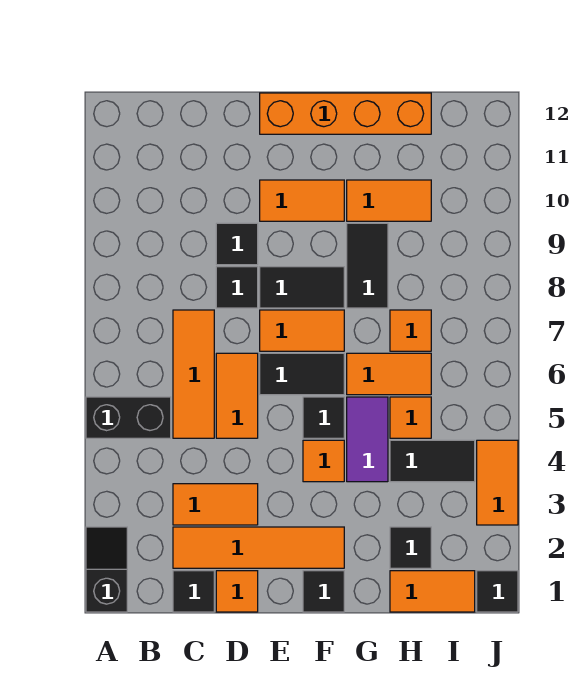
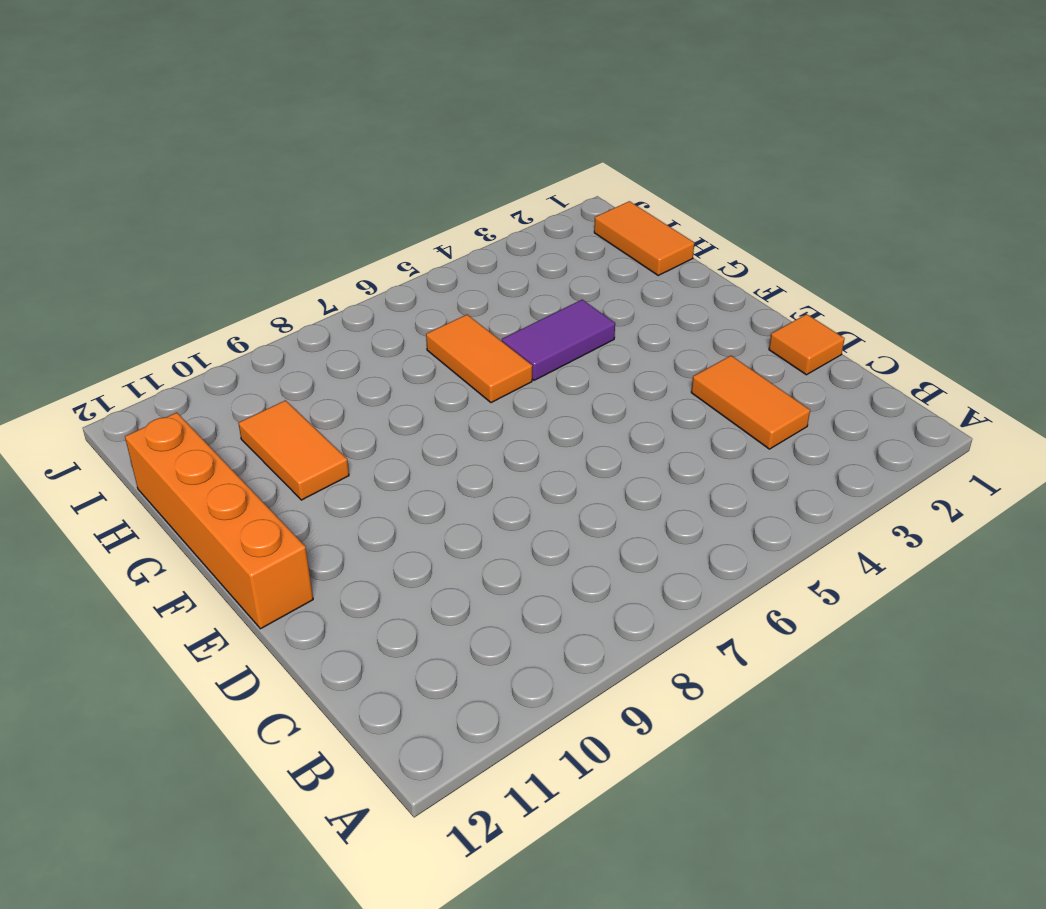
none -> black slope A1:A2 level 1 top 1
none -> black brick A5:B5 level 1
none -> black tile C1 level 1

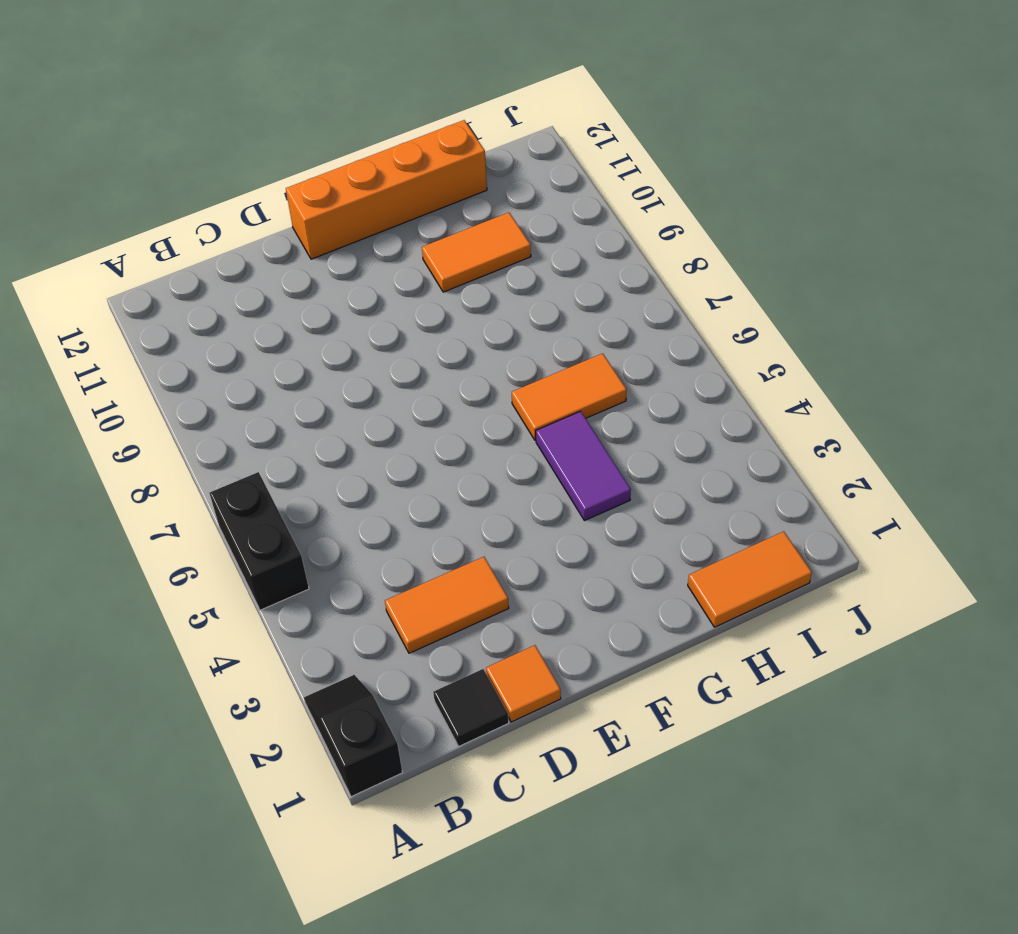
black brick A5:A6 level 1 -> black brick A5:B5 level 1
none -> orange tile C2:F2 level 1
none -> orange tile C5:C7 level 1
none -> orange tile D5:D6 level 1

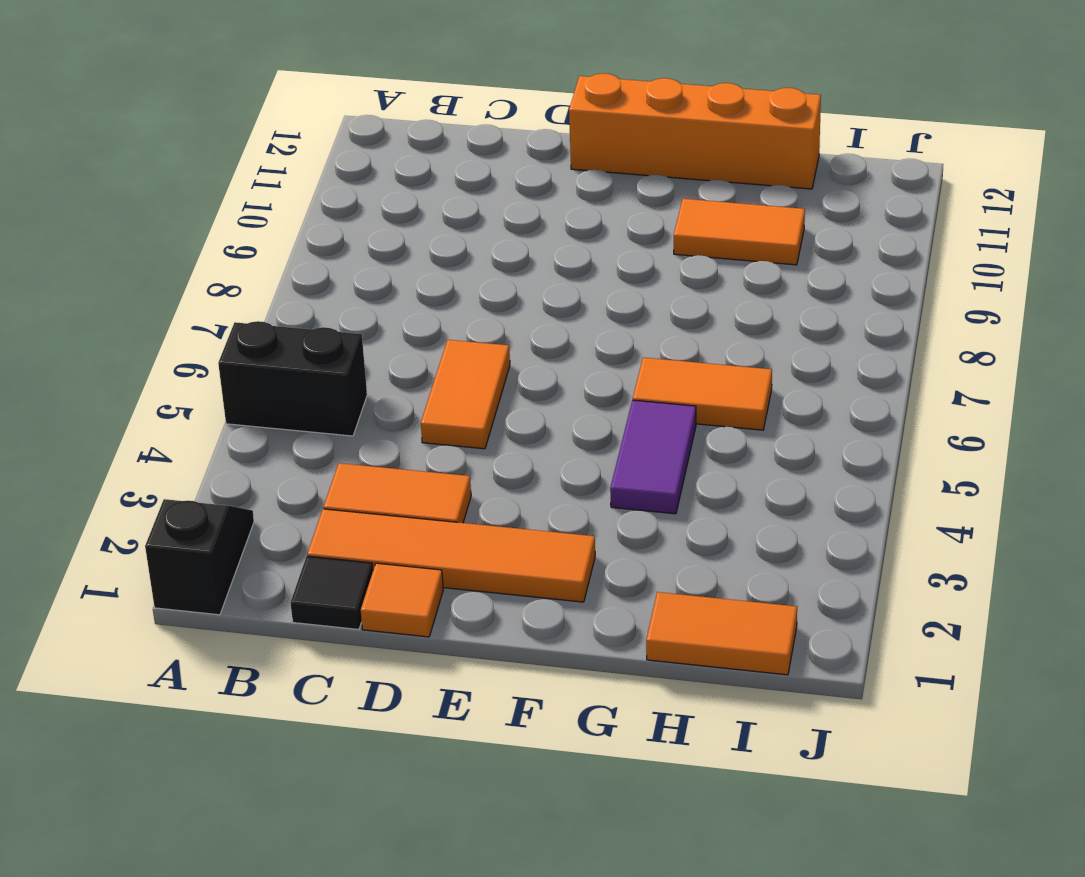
none -> orange tile C5:C7 level 1
none -> black tile D8 level 1
none -> black tile D9 level 1

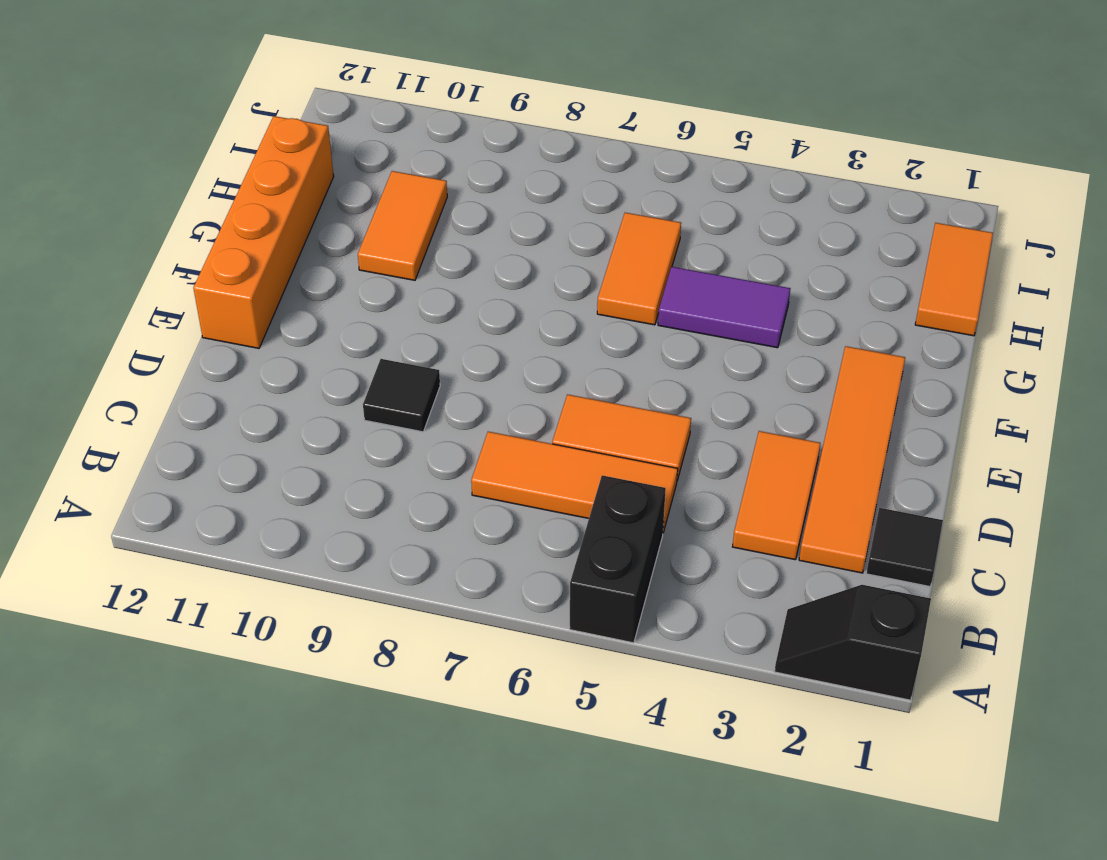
none -> orange tile D1 level 1
none -> black tile D8 level 1
none -> black tile E6:F6 level 1

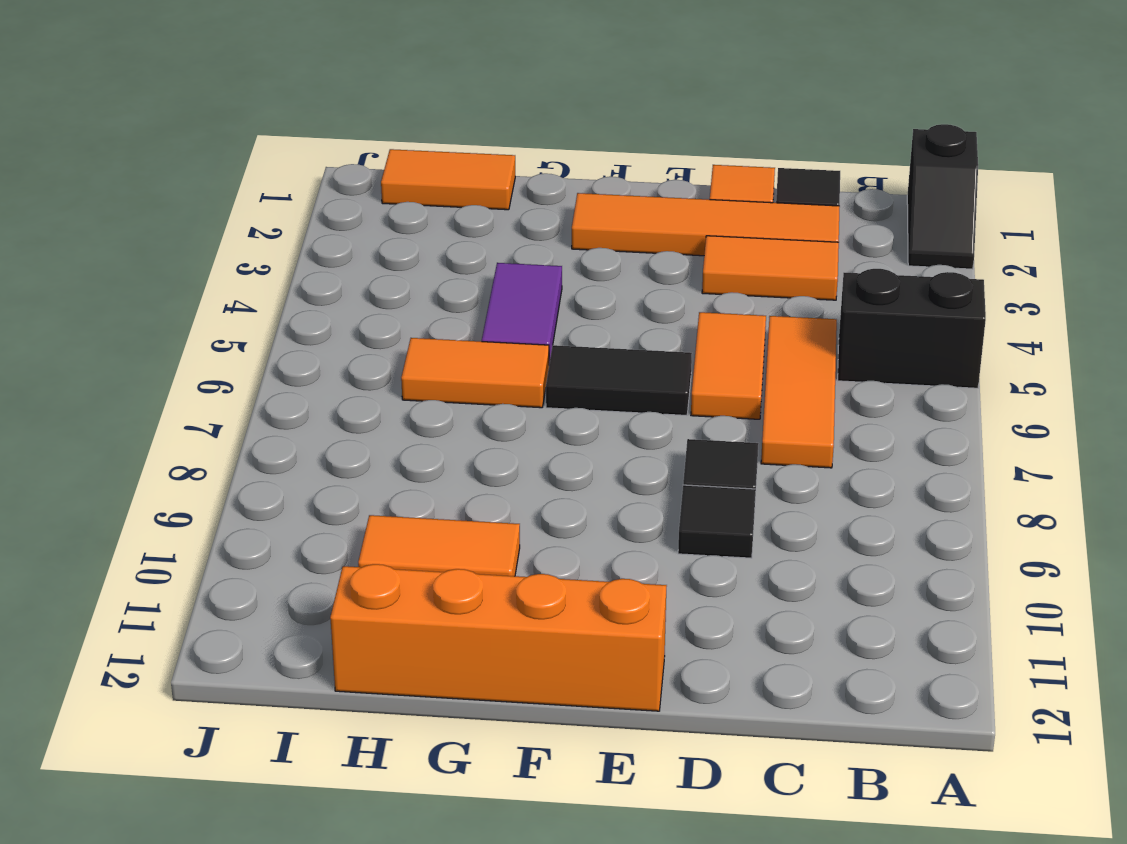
none -> orange tile E7:F7 level 1
none -> black tile E8:F8 level 1
none -> orange tile E10:F10 level 1

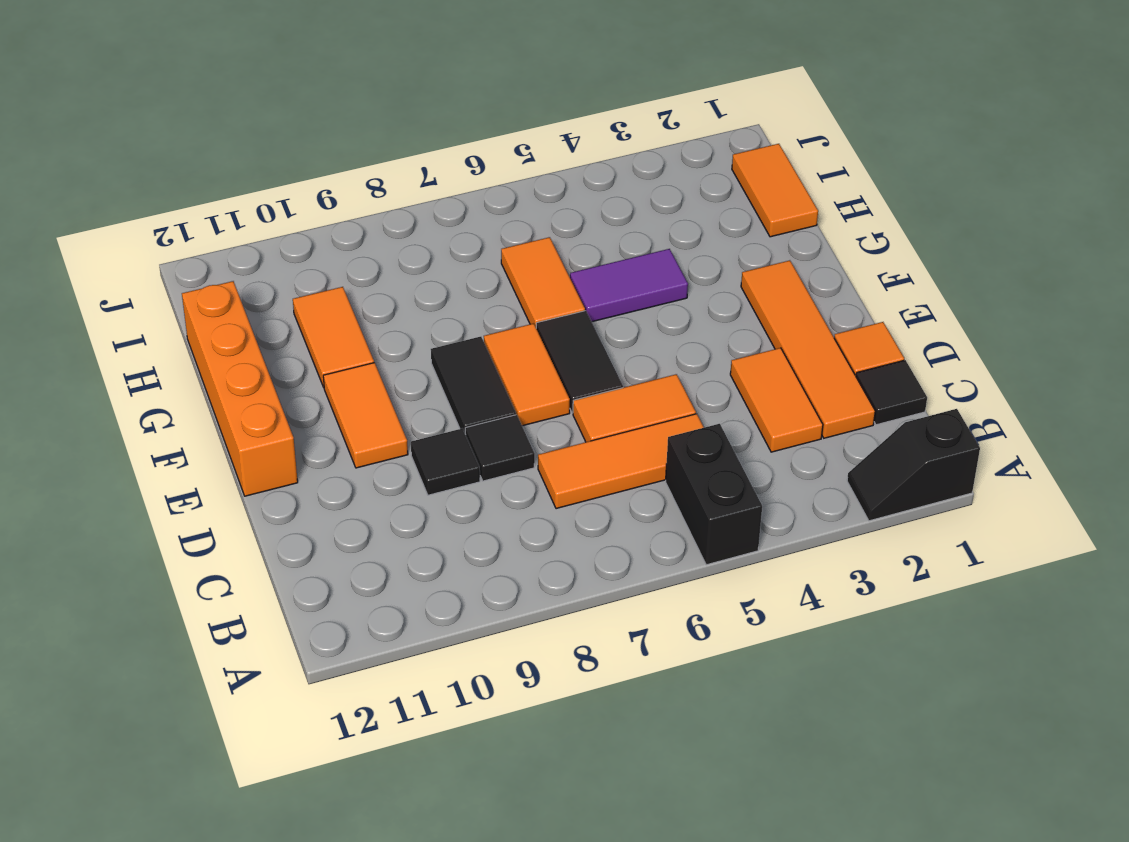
none -> black tile F1 level 1
none -> orange tile F4 level 1
none -> black tile F5 level 1

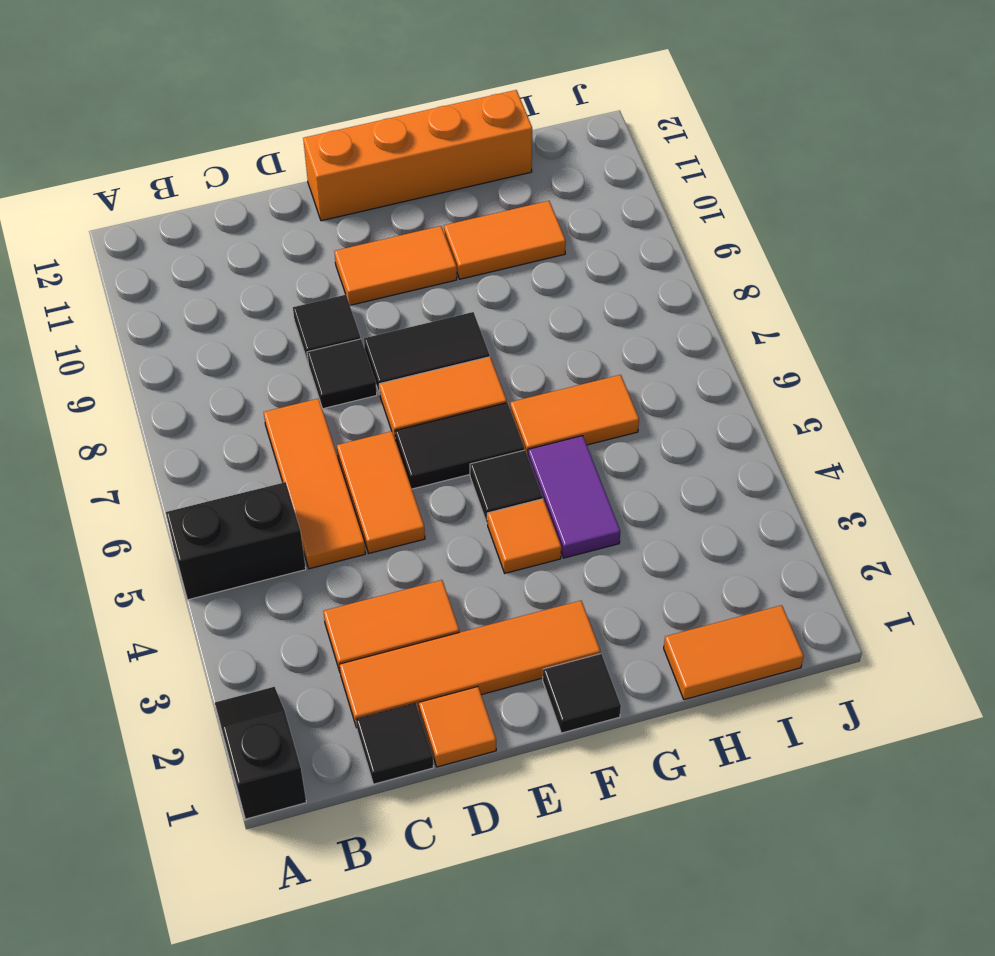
none -> black tile G8:G9 level 1
none -> black tile H2 level 1
none -> black tile H4:I4 level 1

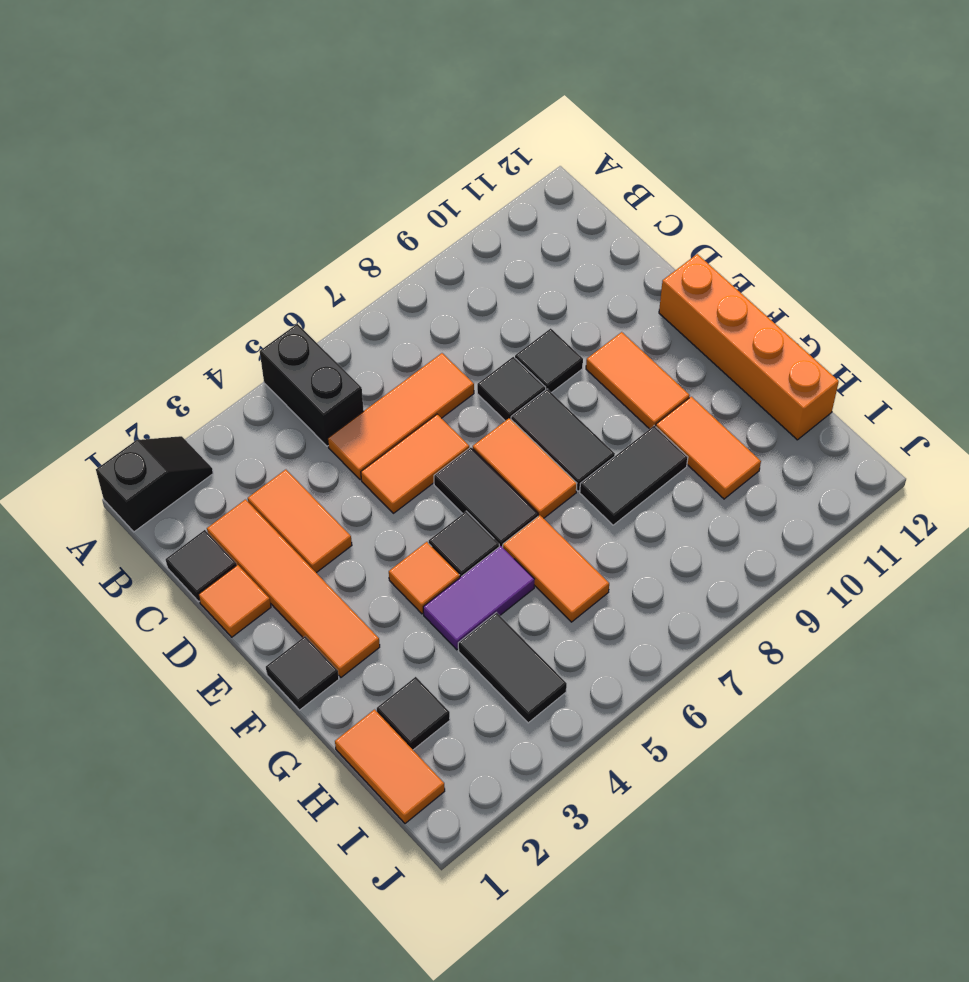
none -> orange tile H5 level 1
none -> orange tile H7 level 1
none -> black tile J1 level 1

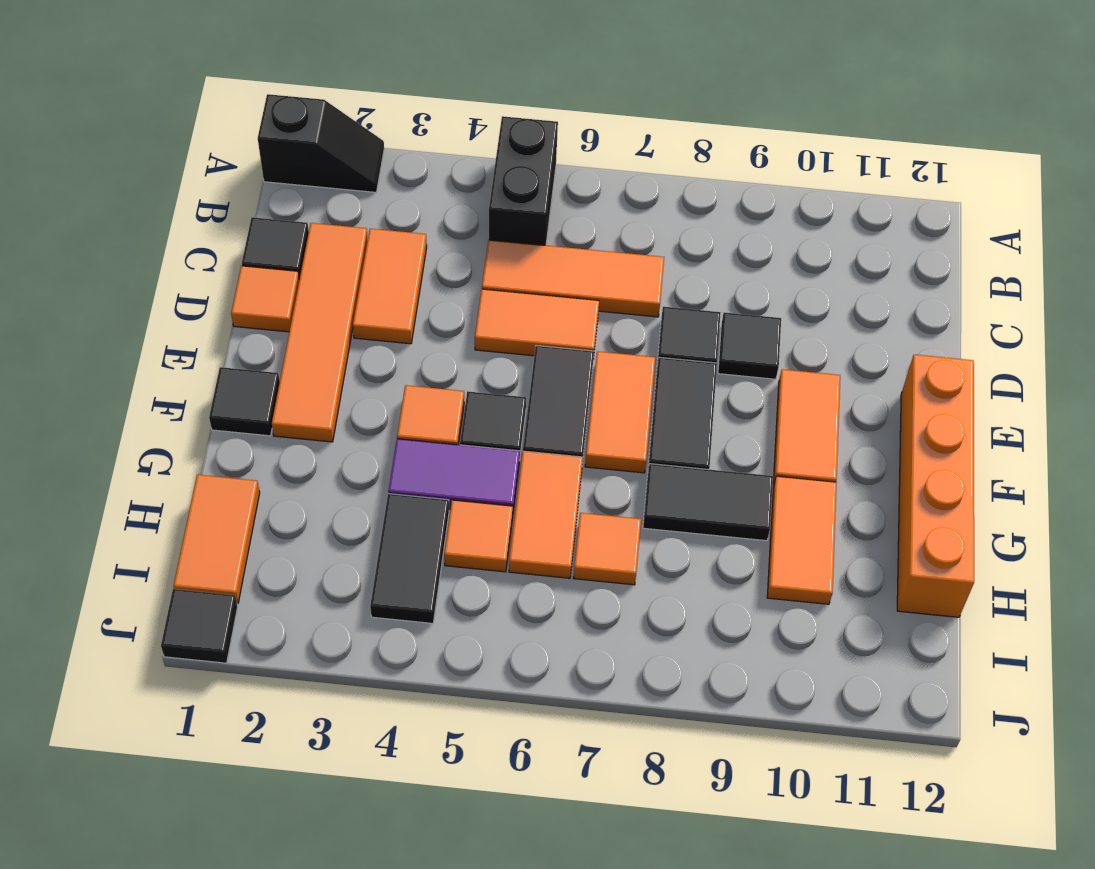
none -> black tile H2 level 1
none -> orange tile J3:J4 level 1

